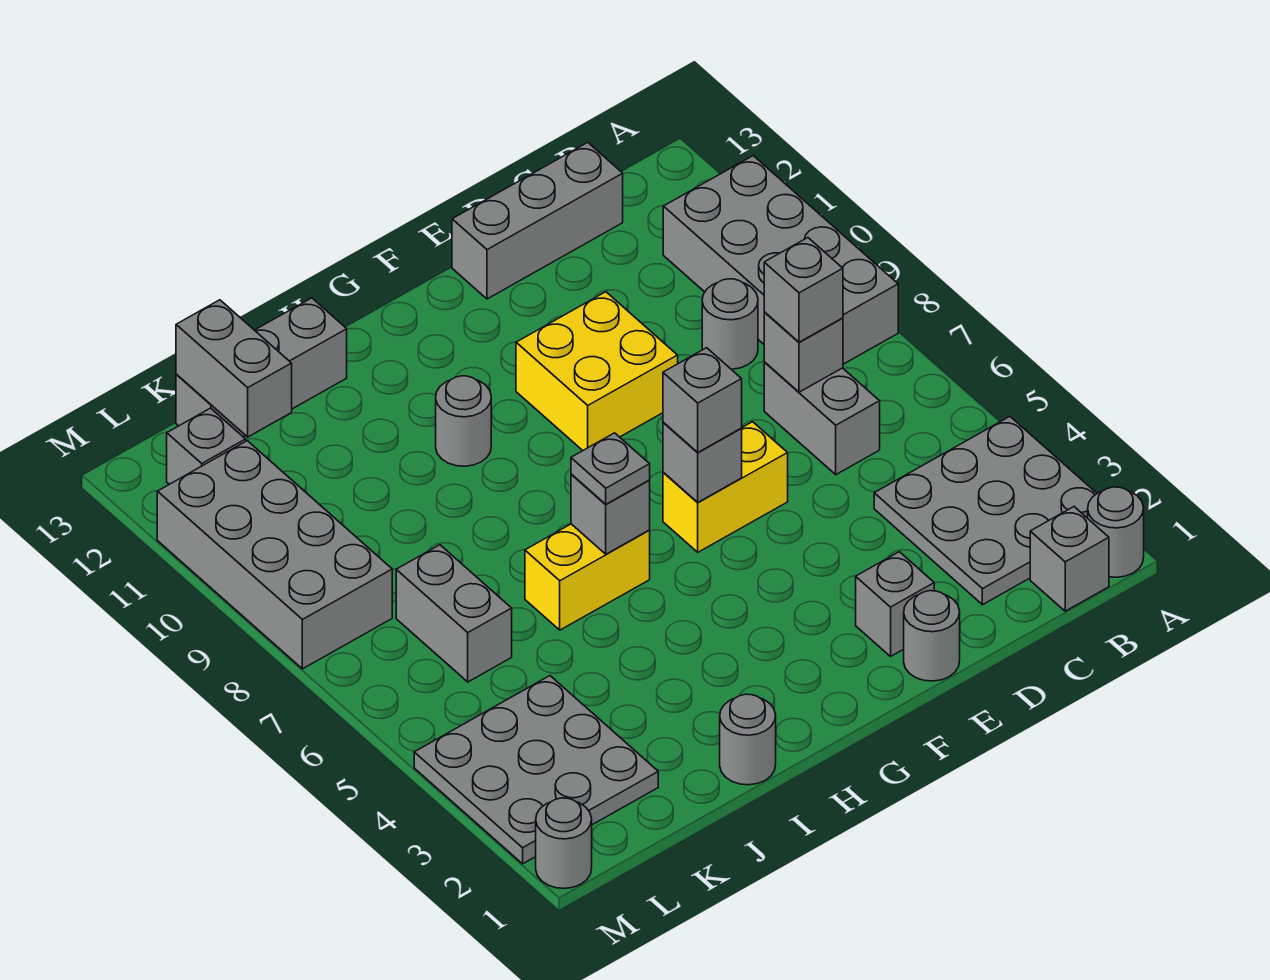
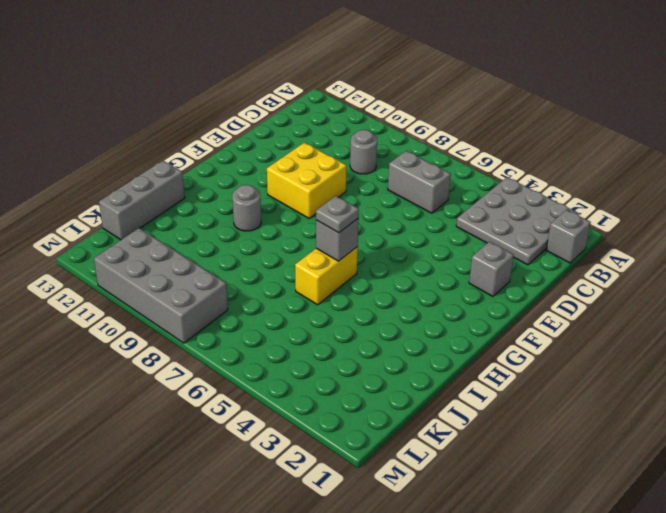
none -> grey round brick A1 level 1
none -> grey brick A8:B11 level 1
none -> grey brick C13:E13 level 1

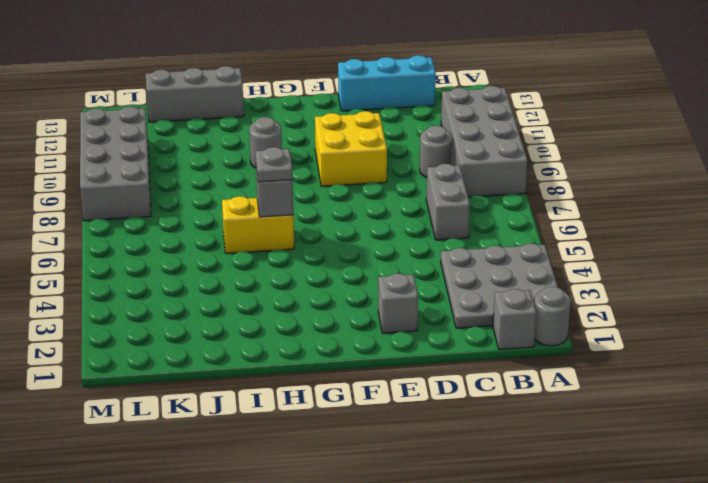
cyan brick C13:E13 level 1 -> grey brick C13:E13 level 1
none -> grey round brick E1 level 1
none -> yellow brick E6:F6 level 1
none -> grey round brick I1 level 1

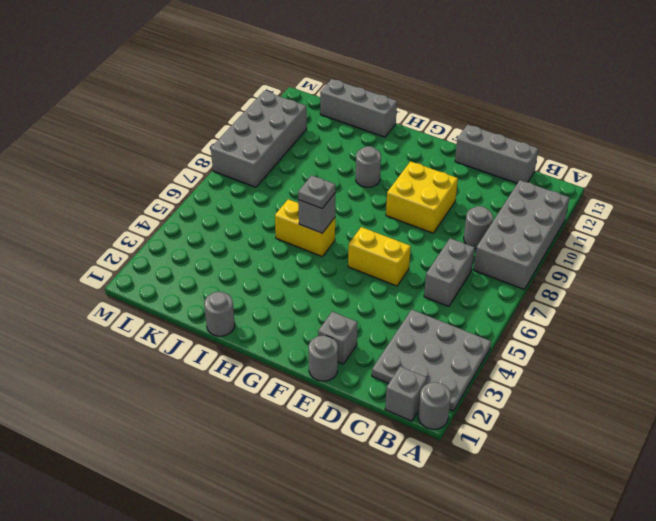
none -> grey plate K2:M4 level 1
none -> grey brick K6:K7 level 1
none -> grey brick L12 level 1

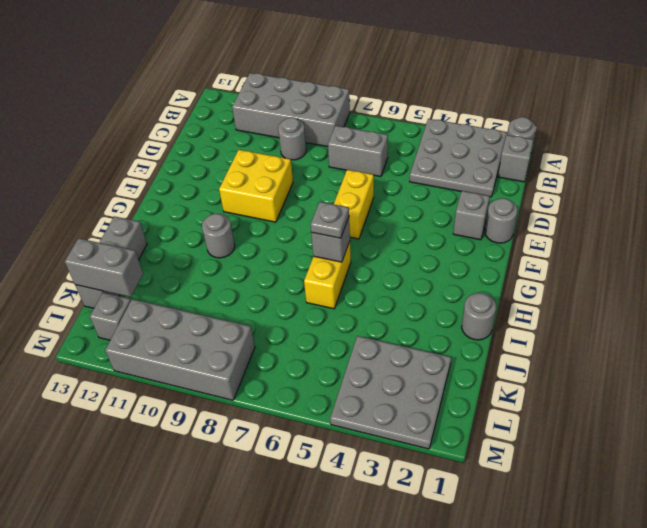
none -> grey brick C13:E13 level 1
none -> grey brick K6:K7 level 1
none -> grey round brick M1 level 1

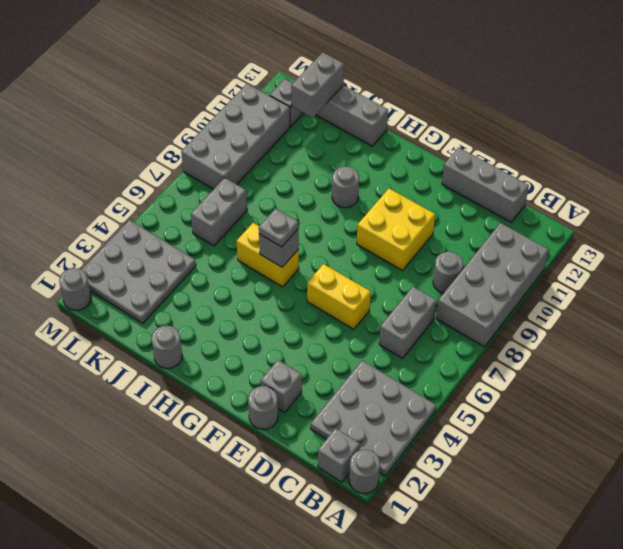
none -> grey brick C7 level 2
none -> grey brick F6 level 2
none -> grey brick C7 level 3

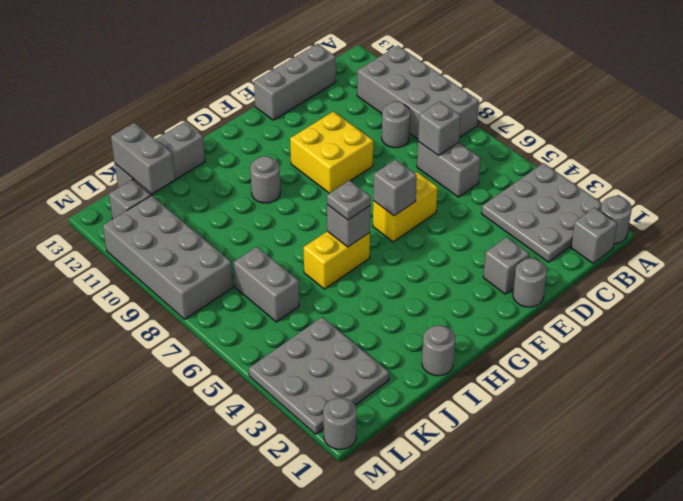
none -> grey brick C7 level 3
none -> grey brick F6 level 3

